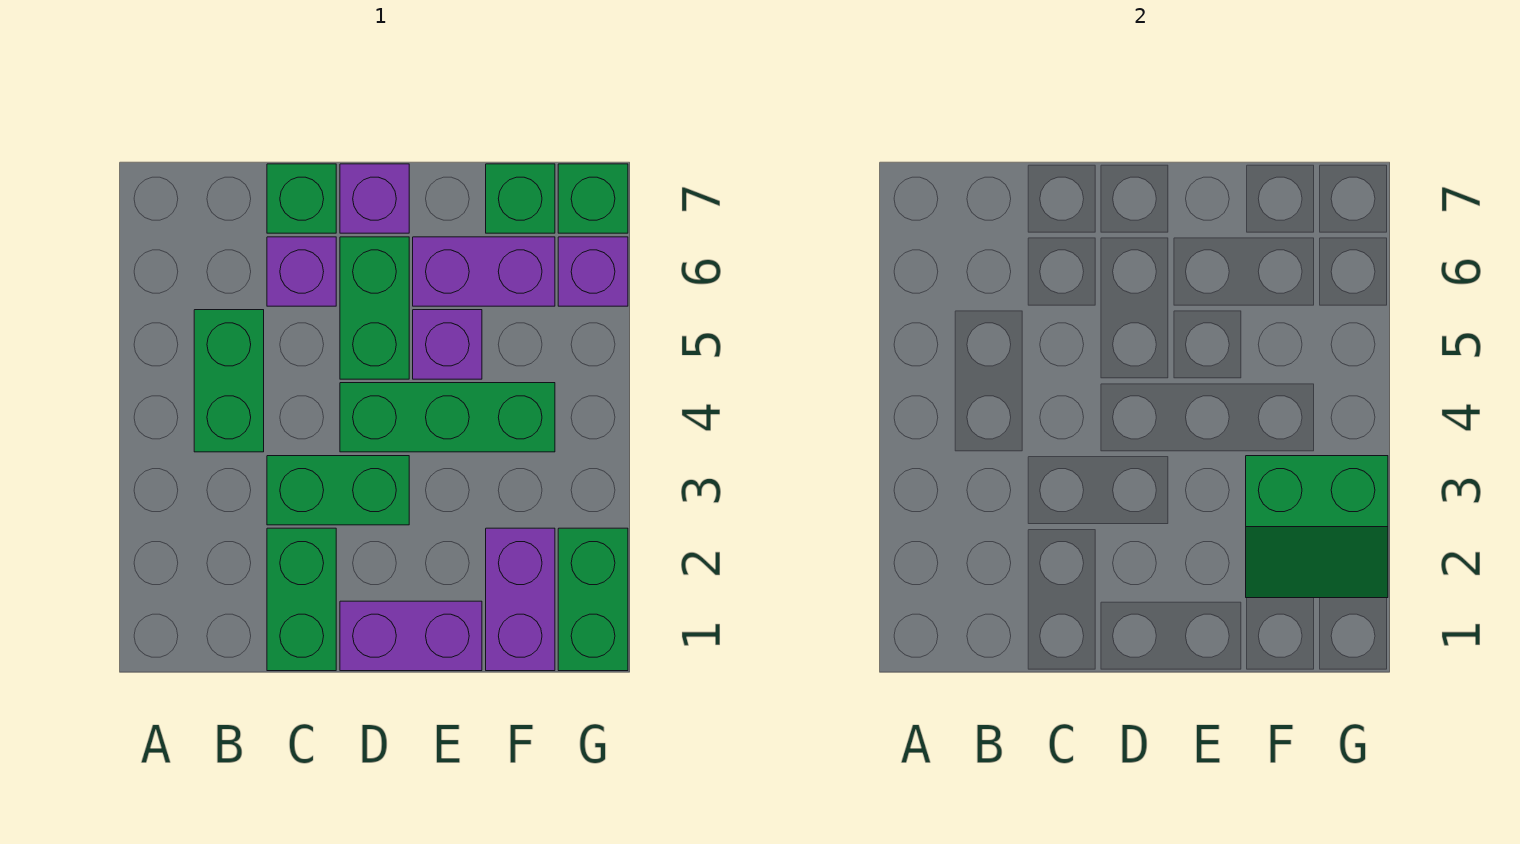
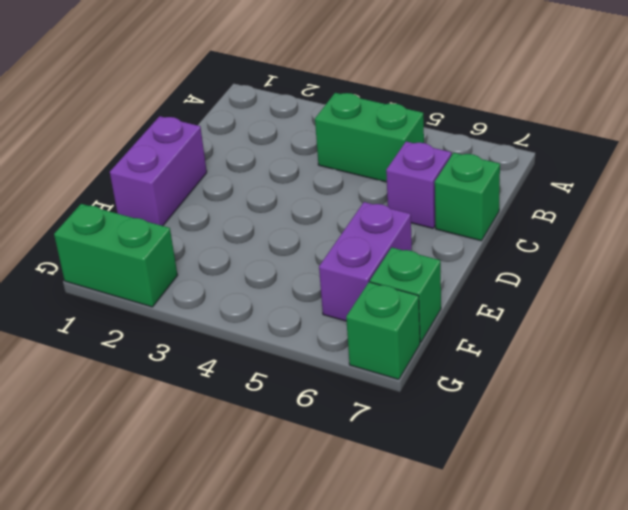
none -> green brick C1:C2 level 1
none -> green brick C3:D3 level 1
none -> green brick D4:F4 level 1

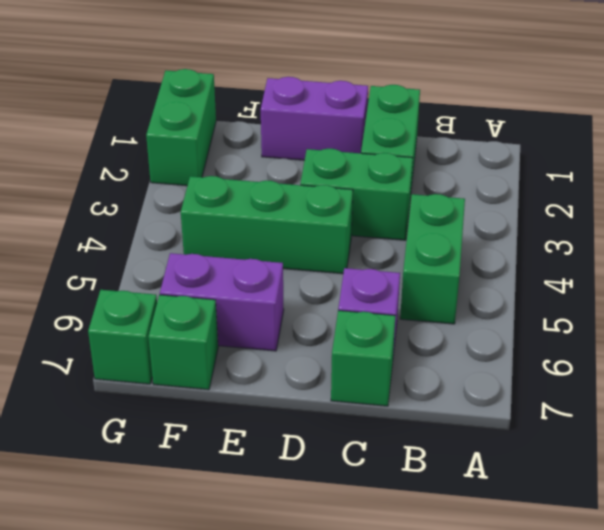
none -> green brick D5:D6 level 1
none -> purple brick D7 level 1
none -> purple brick E5 level 1

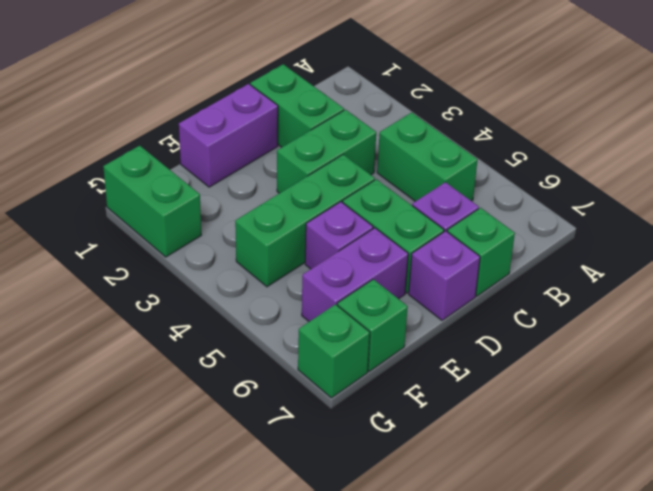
none -> purple brick F1:F2 level 1
none -> purple brick G6 level 1
none -> green slope F2:G3 level 2 top 3

